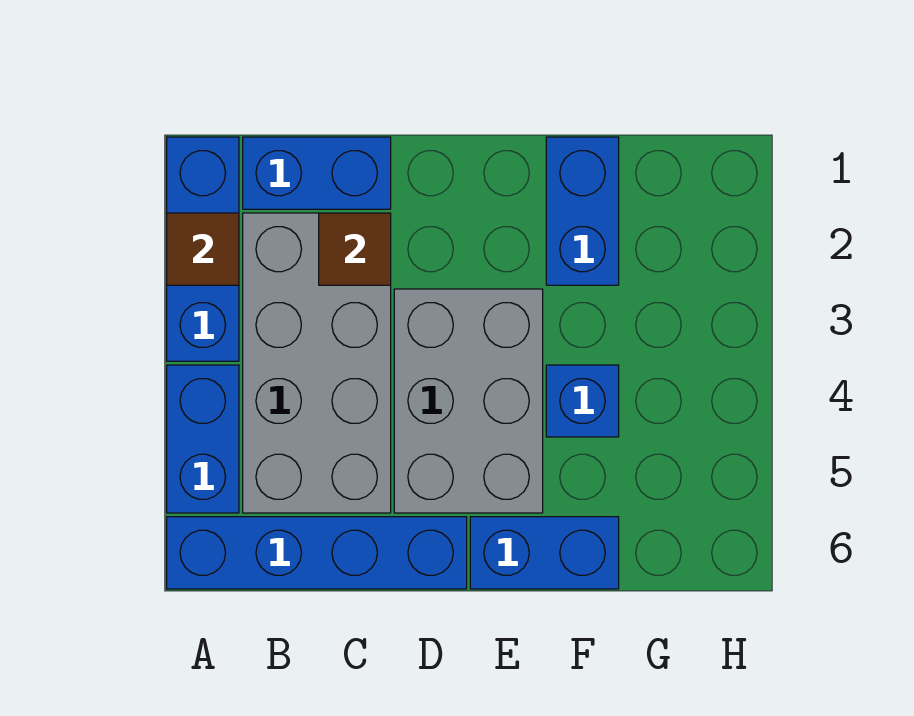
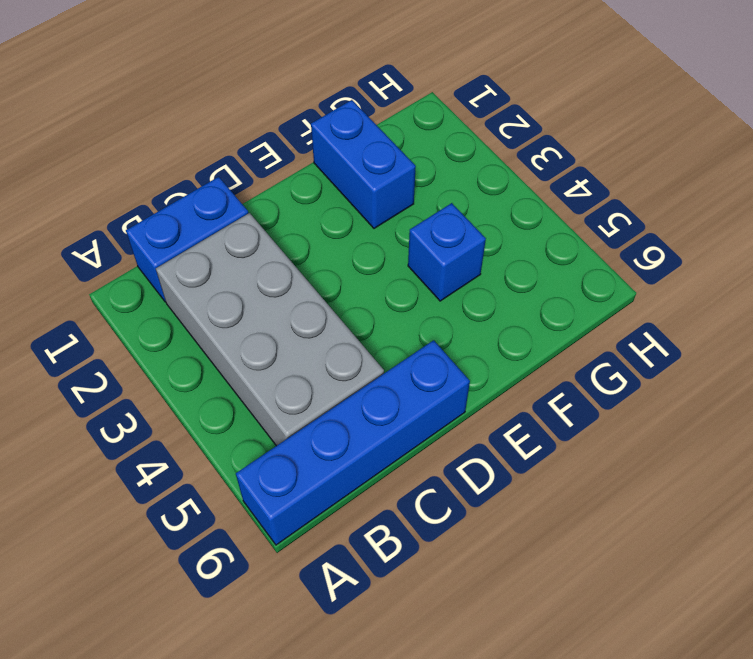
none -> blue brick A1:A3 level 1
none -> blue brick A4:A5 level 1

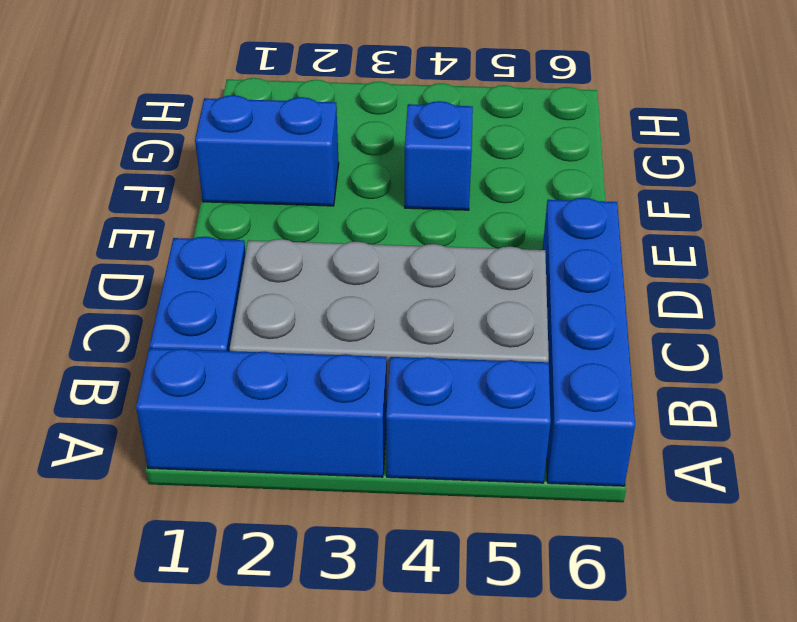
none -> grey brick D3:E5 level 1
none -> blue brick E6:F6 level 1

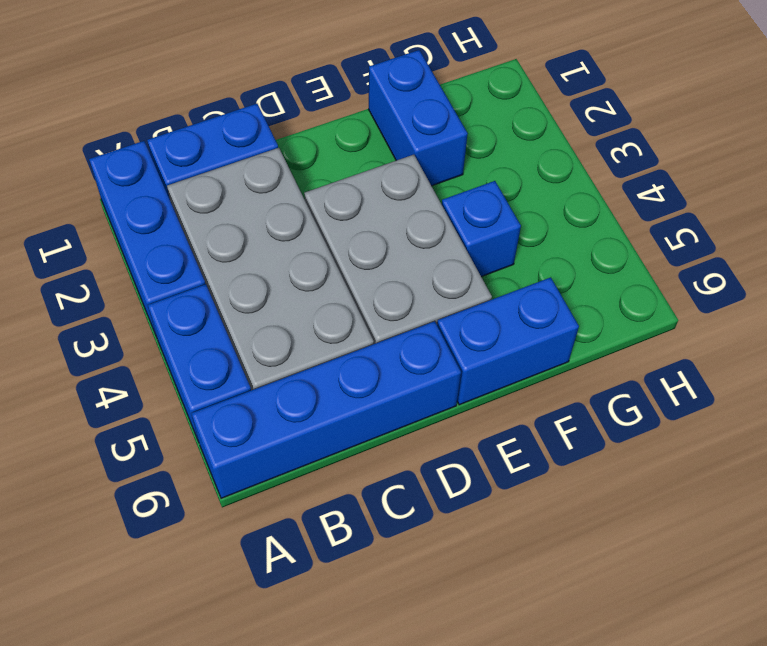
none -> brown tile A2 level 2
none -> brown tile C2 level 2

